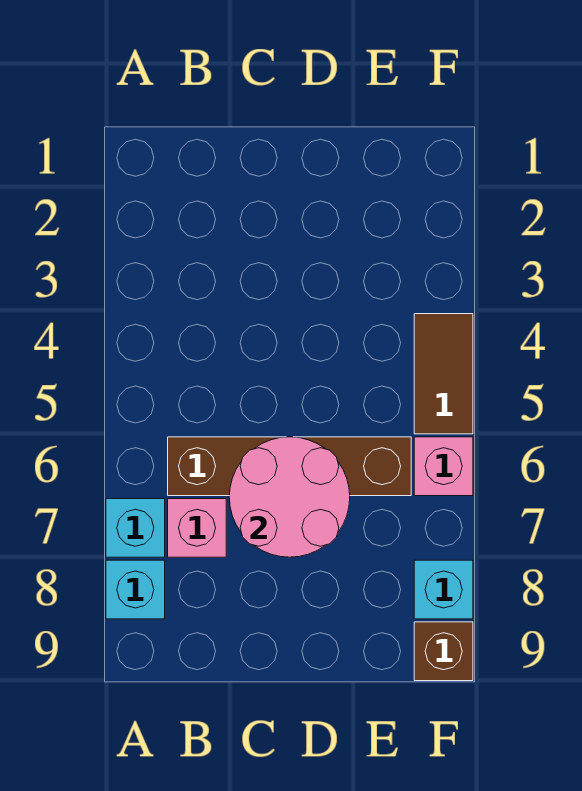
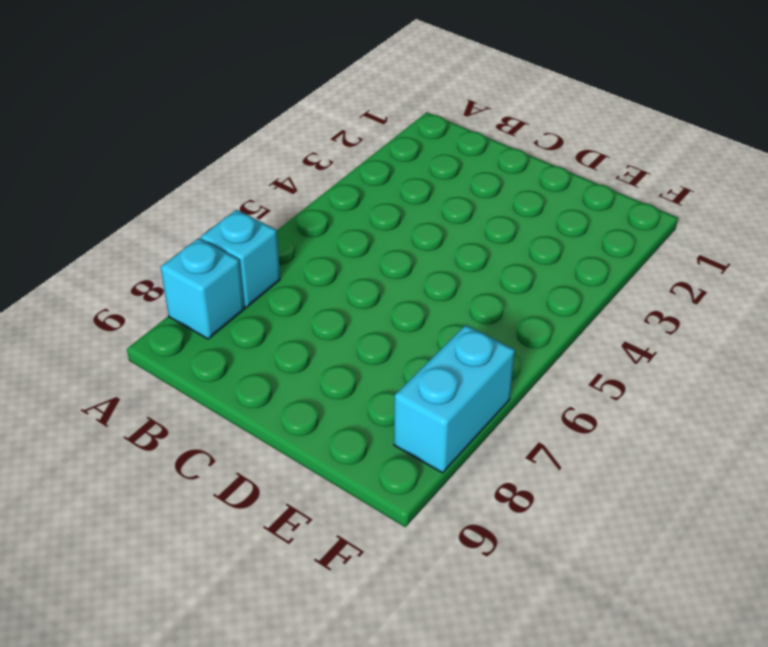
cyan brick F7:F8 level 1 -> cyan brick F8 level 1
none -> brown brick B6:E6 level 1
none -> pink brick B7 level 1

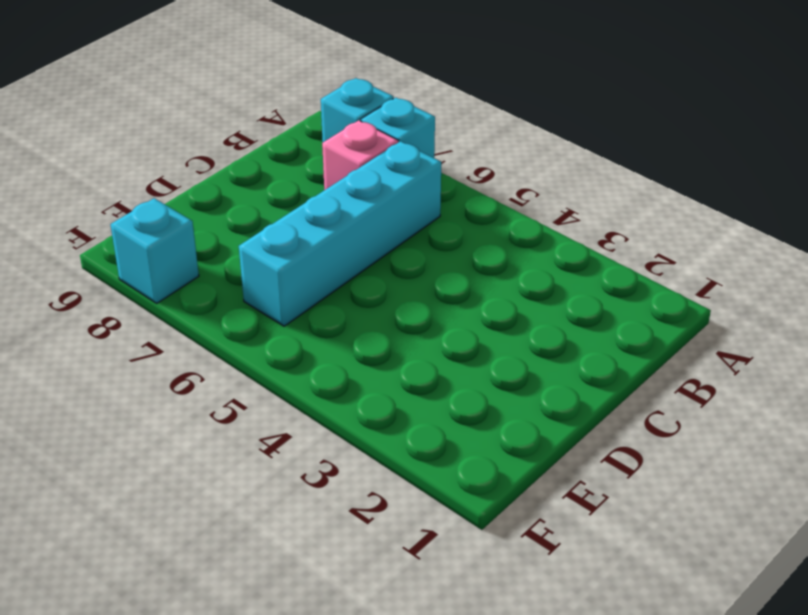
cyan brick B6:E6 level 1 -> brown brick B6:E6 level 1
none -> brown tile F4:F5 level 1
none -> pink brick F6 level 1

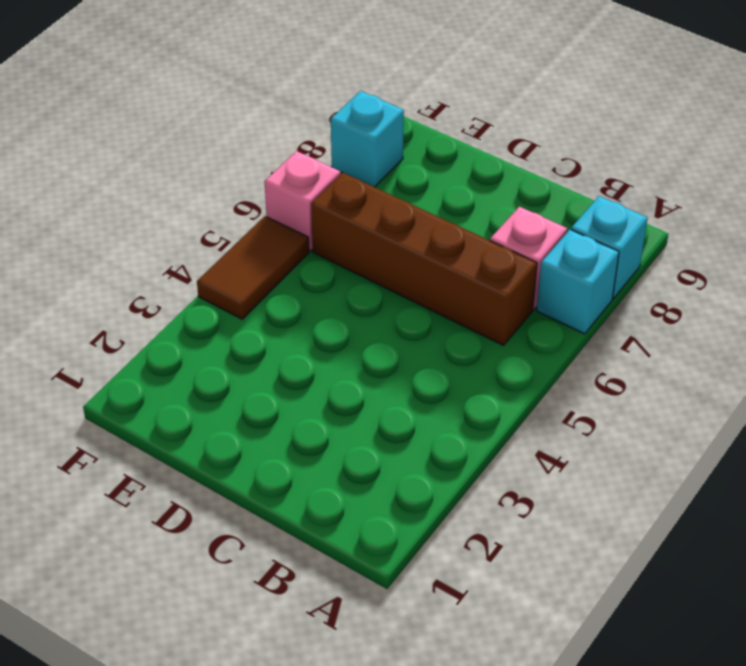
none -> brown brick F9 level 1
none -> pink round brick C6:D7 level 2

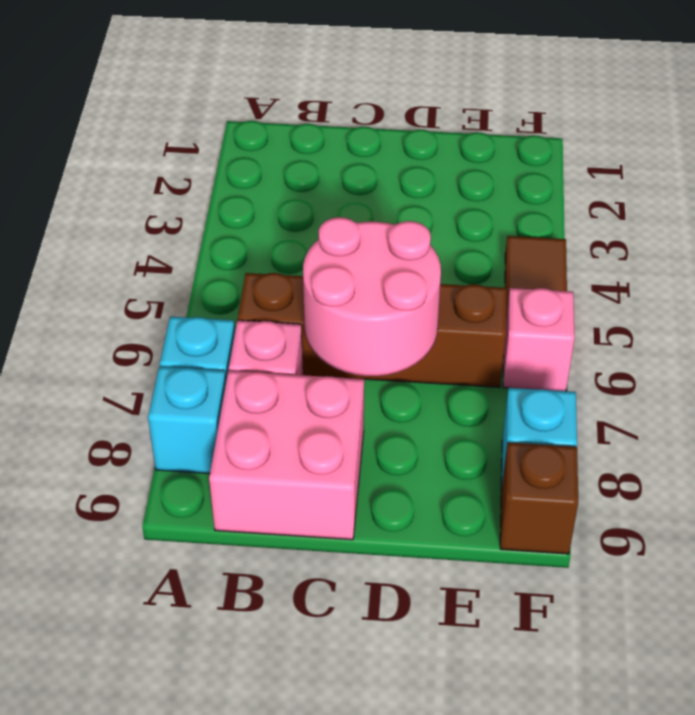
pink brick B8:C9 level 1 -> none

